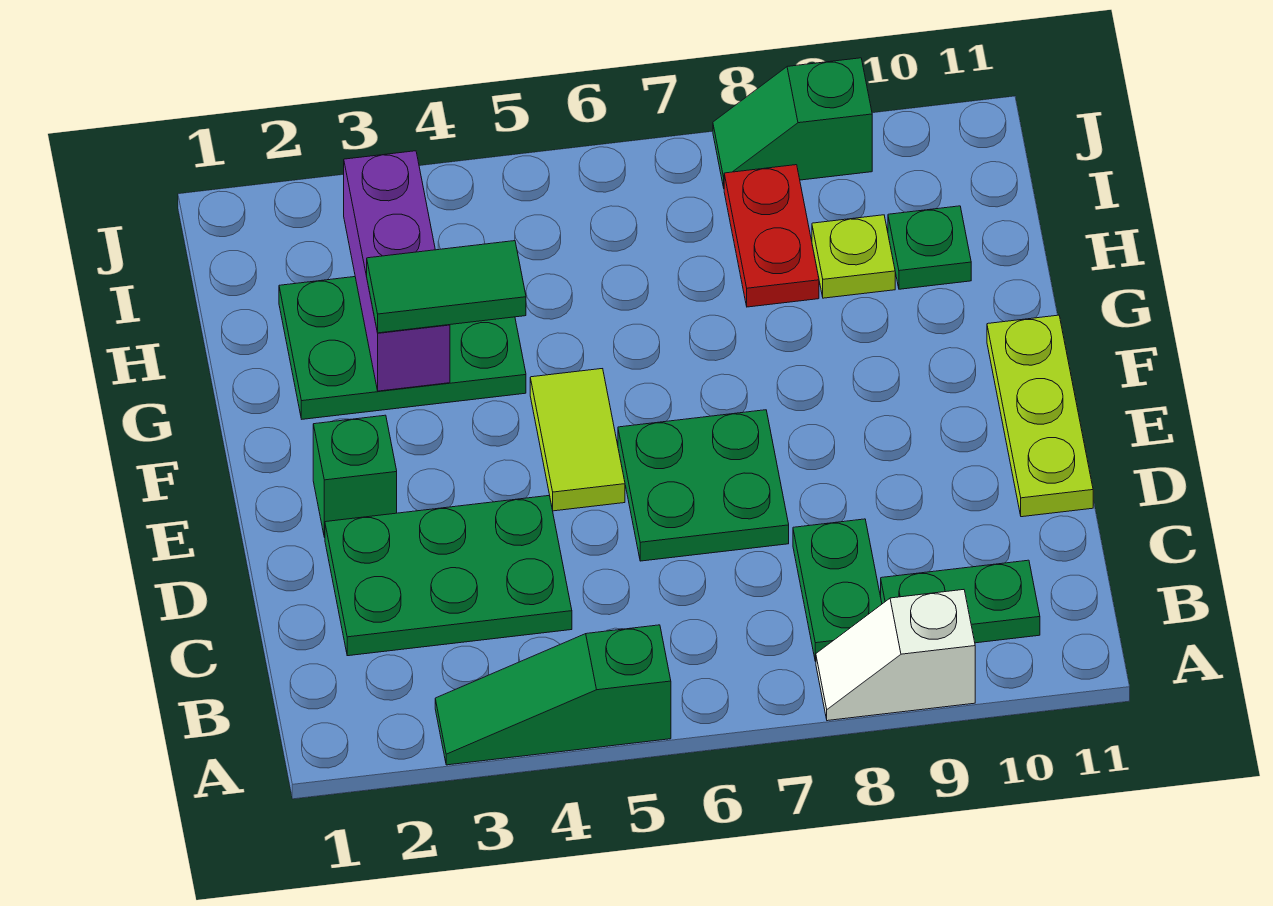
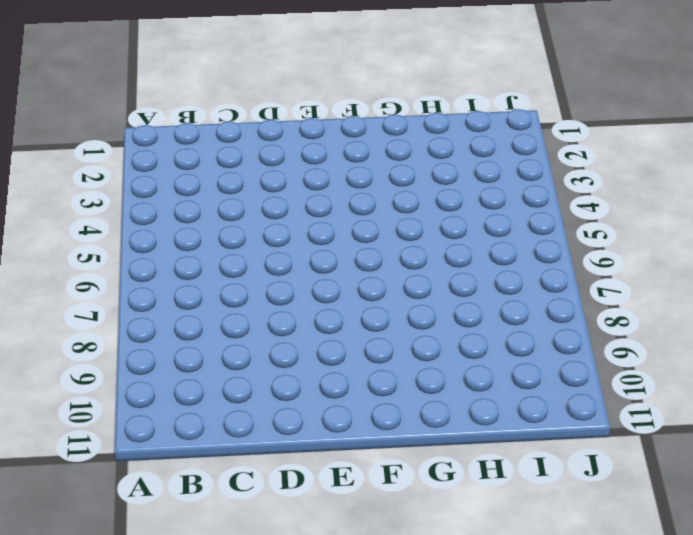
none -> green slope A3:A5 level 1 top 5
none -> white slope A8:A9 level 1 top 9
none -> green plate B8:C8 level 1

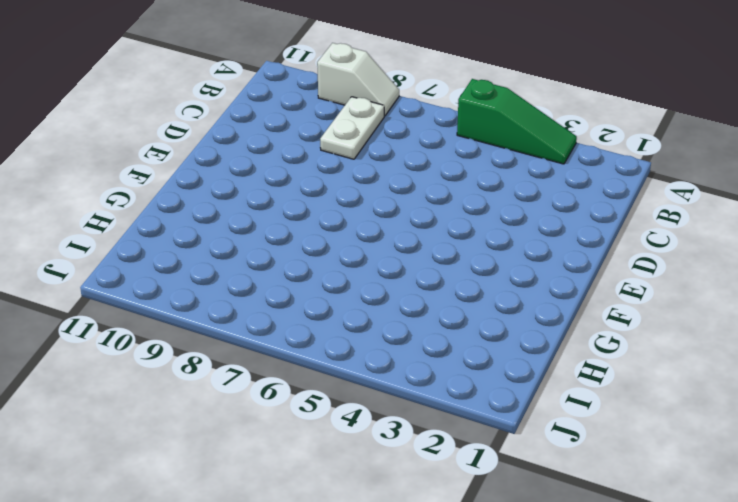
white plate B8:C8 level 1 -> green plate B8:C8 level 1
none -> green plate B9:B10 level 1
none -> green plate C2:D4 level 1
none -> green plate D6:E7 level 1

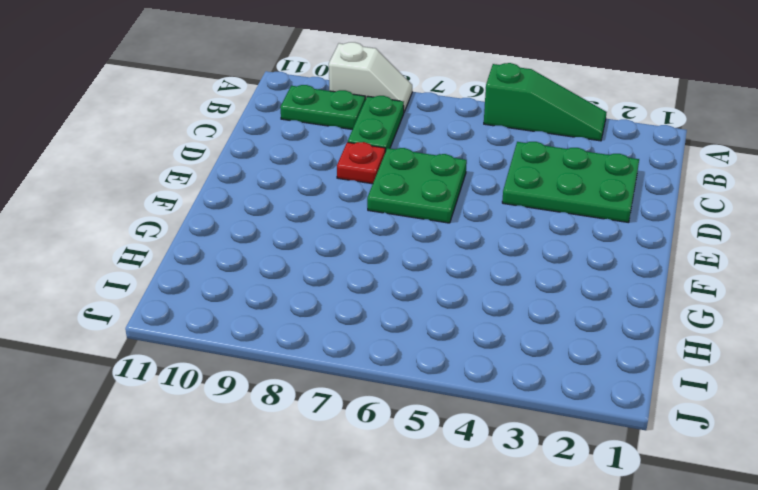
red plate D8 level 1 -> none
none -> lime plate D11:F11 level 1
none -> green brick E2 level 1
none -> lime tile E5:F5 level 1

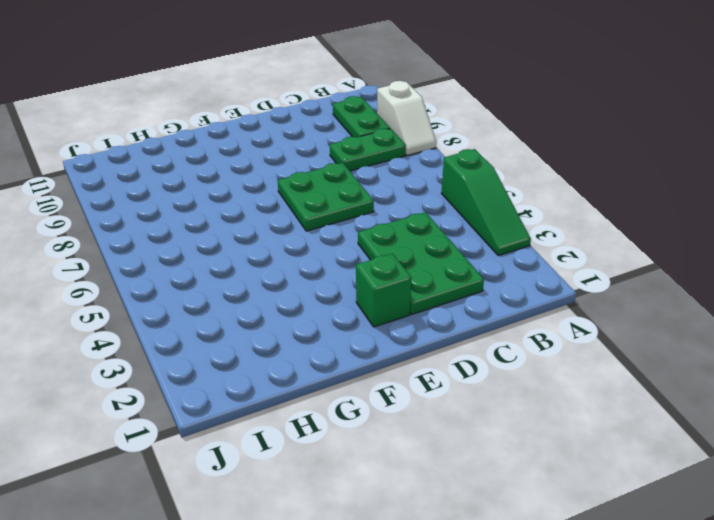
none -> lime plate D11:F11 level 1
none -> lime tile E5:F5 level 1
none -> green plate G2:H4 level 1

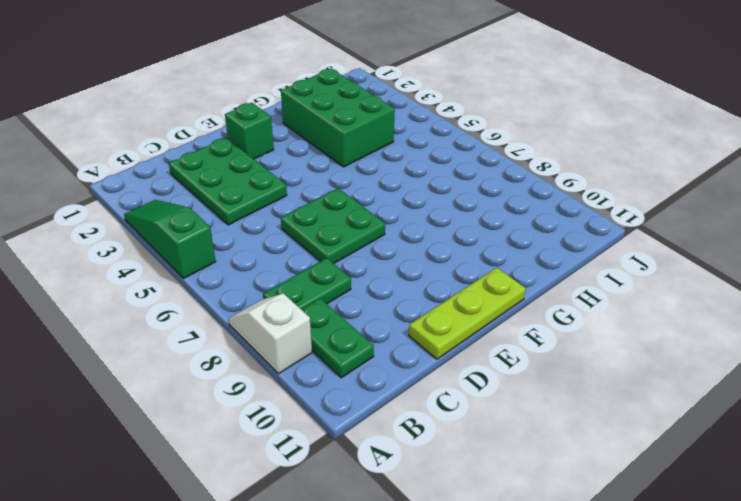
green brick G2:H4 level 1 -> green plate G2:H4 level 1
none -> lime tile E5:F5 level 1
none -> red plate H8:I8 level 1
none -> lime plate H9 level 1

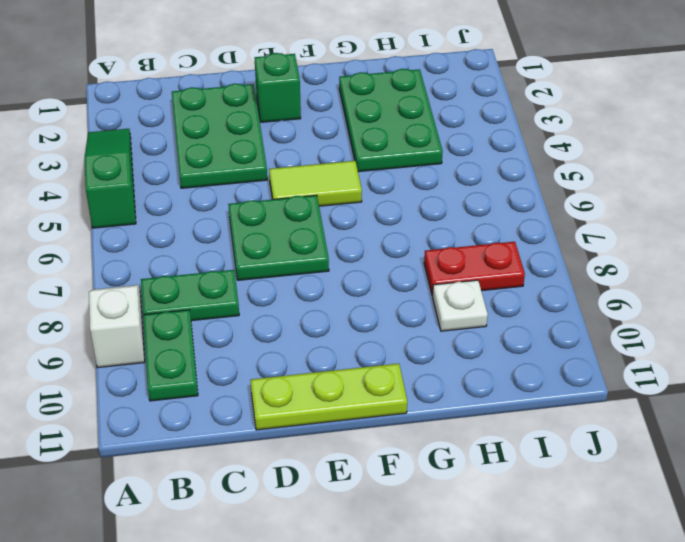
white plate H9 level 1 -> lime plate H9 level 1
none -> green plate H10 level 1
none -> green slope J8:J9 level 1 top 9
none -> purple brick G3:I3 level 2

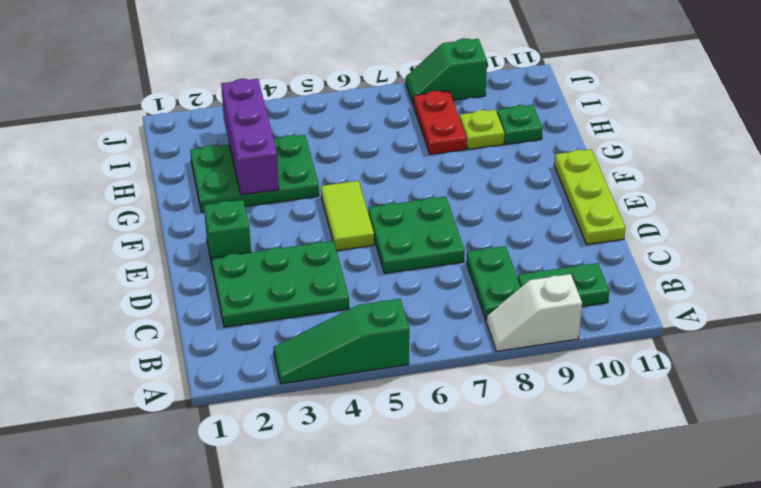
none -> green tile G3:G4 level 3

